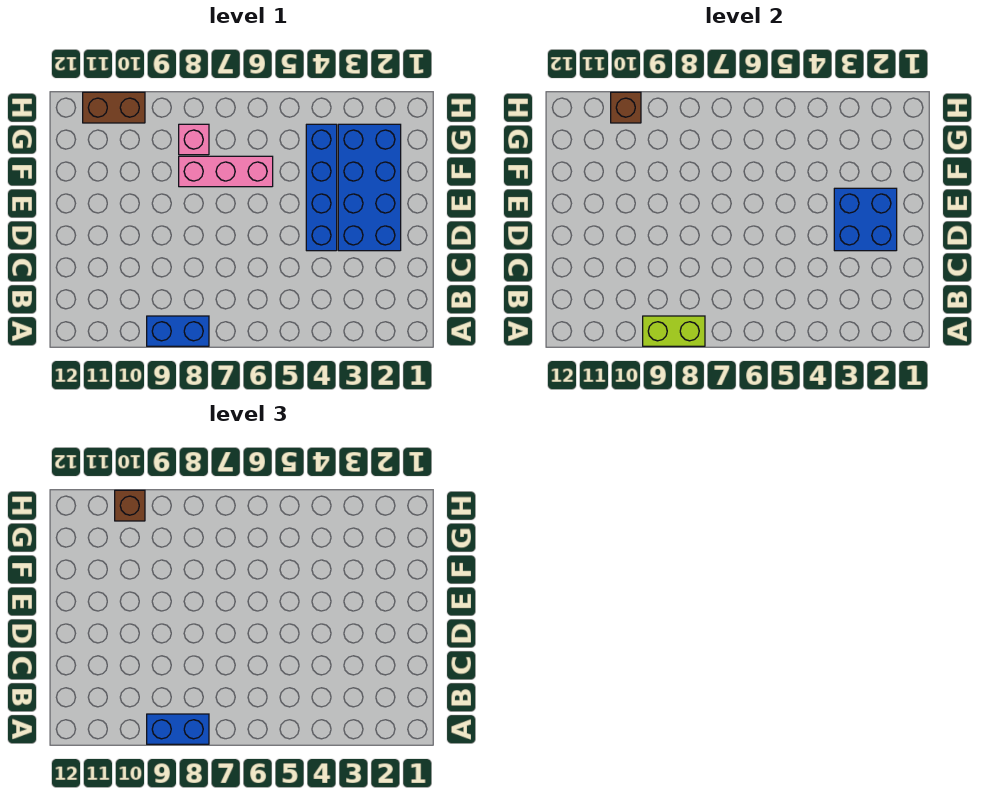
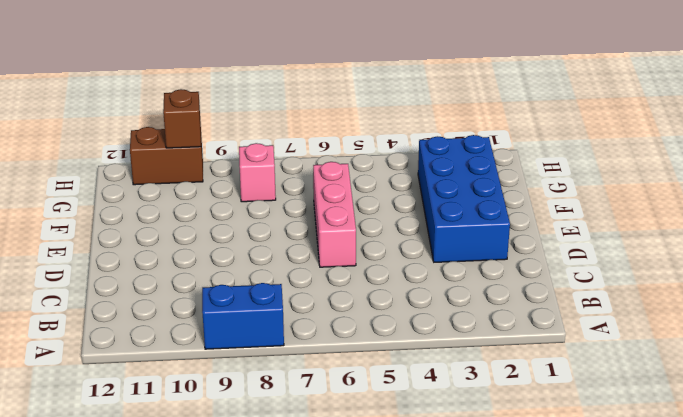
pink brick D6:F6 level 1 -> pink brick F6:F8 level 1
none -> blue brick D4:G4 level 1
none -> lime brick A8:A9 level 2

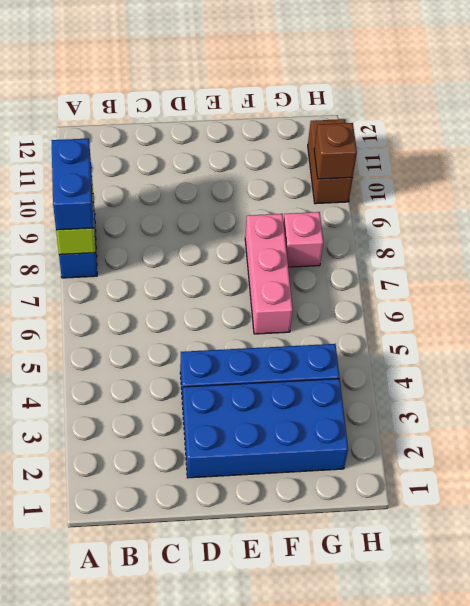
none -> blue brick D2:E3 level 2
none -> brown brick H10 level 3

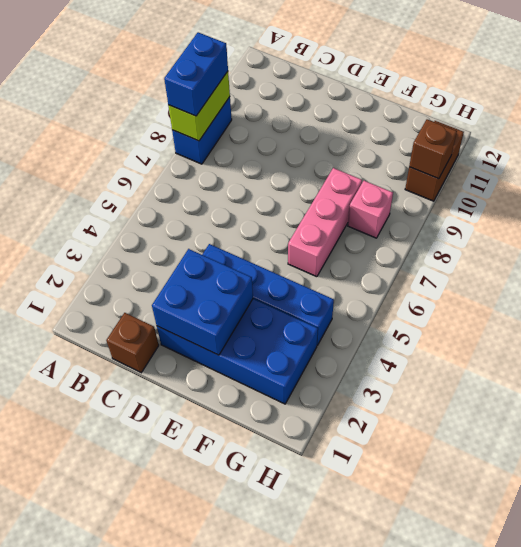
brown brick C1 level 1 -> brown brick H10 level 3

